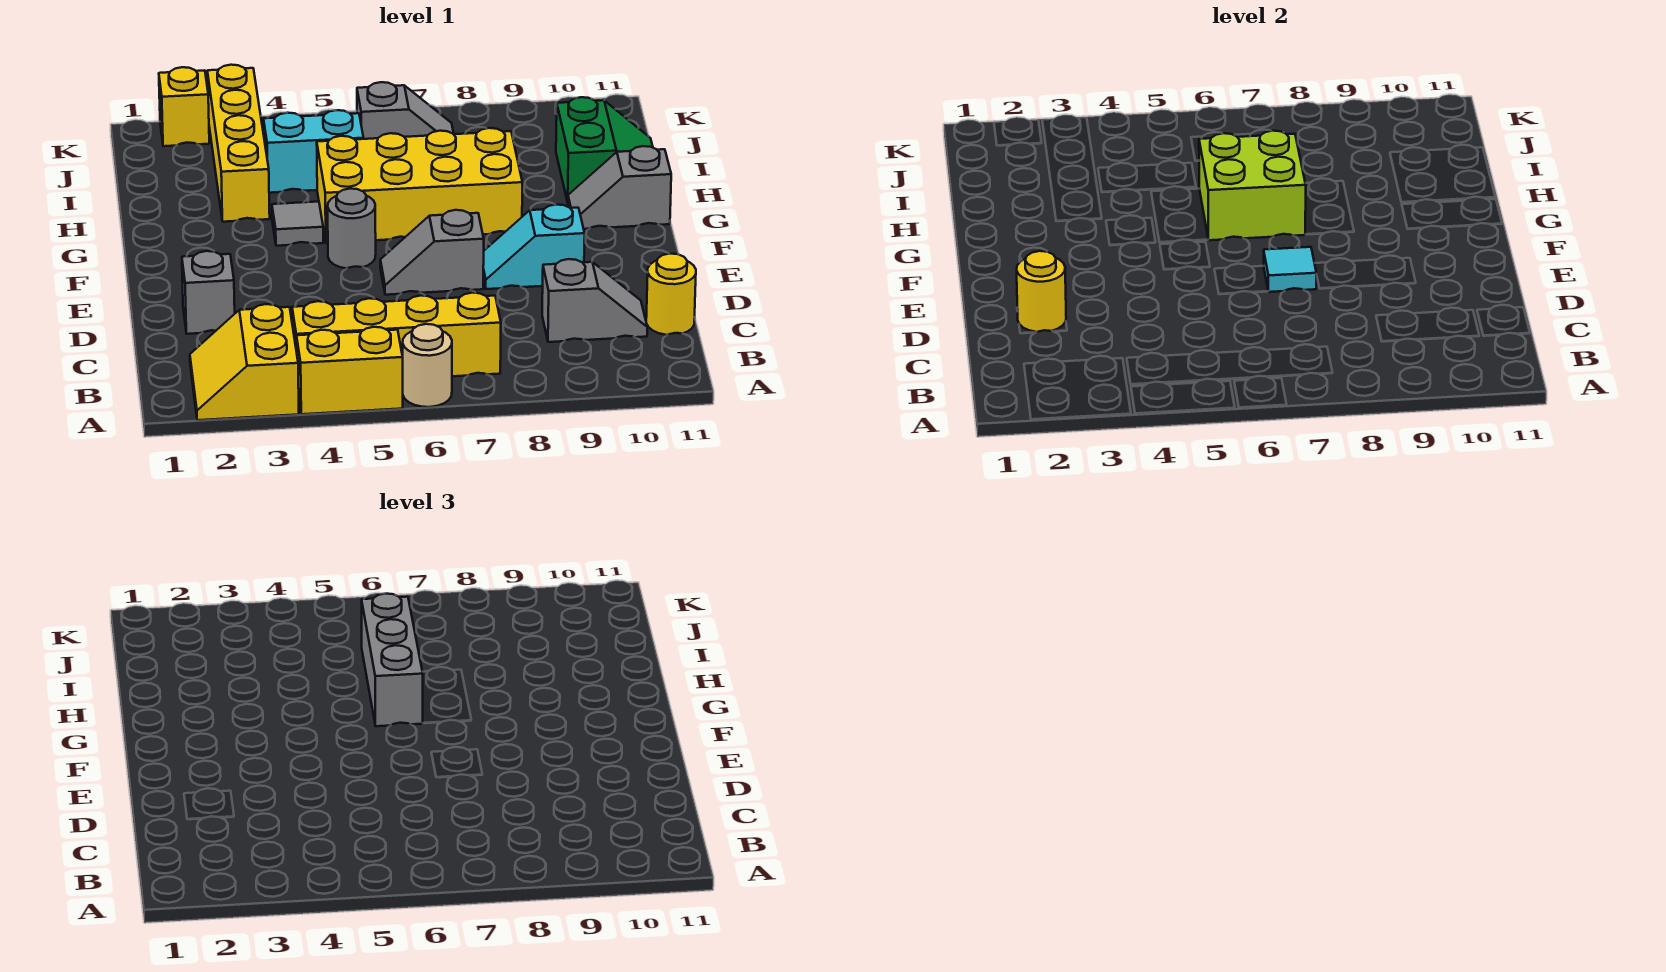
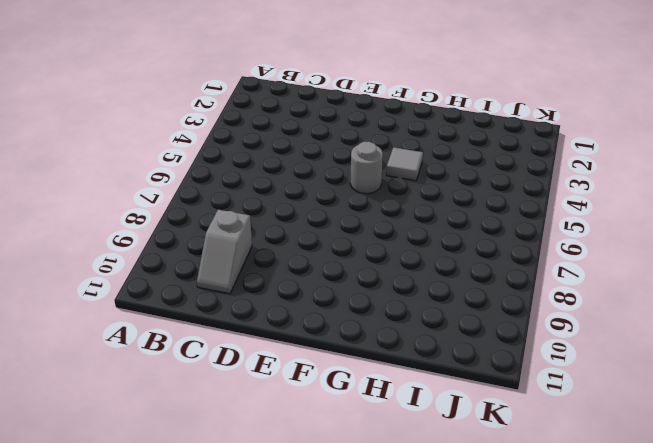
none -> yellow slope A2:B3 level 1 top 3
none -> yellow brick A4:A5 level 1
none -> tan round brick A6 level 1

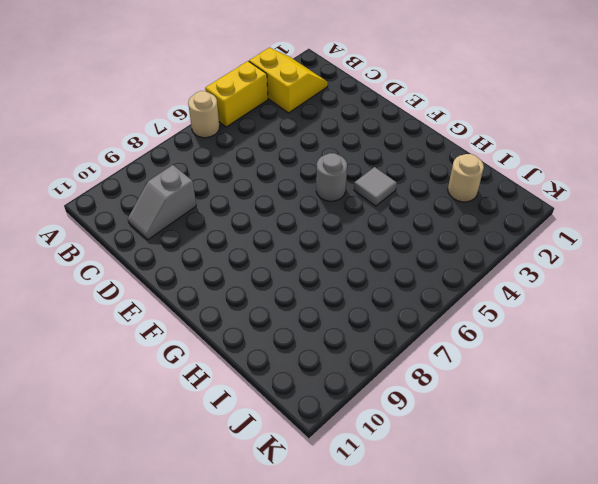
tan round brick I2 level 1 -> none
none -> yellow brick B4:B7 level 1
none -> yellow round brick C11 level 1
none -> grey brick D2 level 1

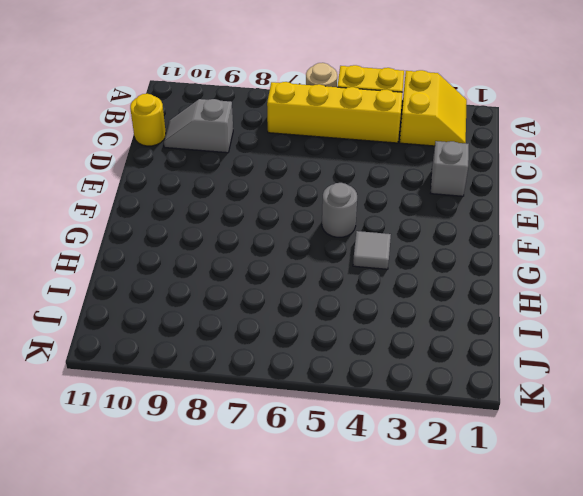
none -> grey slope E6:E7 level 1 top 7
none -> cyan slope E8:E9 level 1 top 9
none -> yellow brick G5:H8 level 1

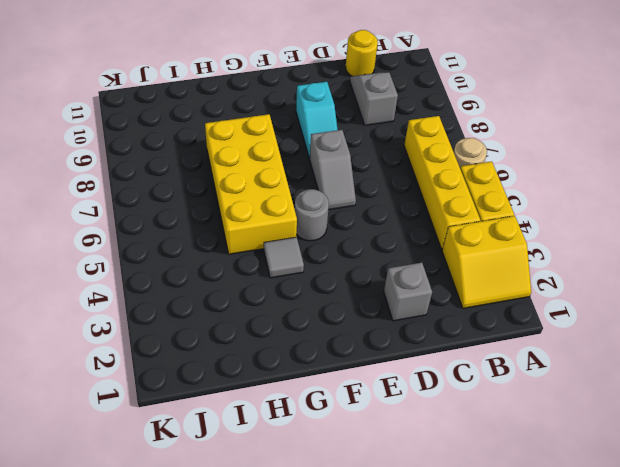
none -> grey slope G10:G11 level 1 top 11
none -> yellow brick H3:K3 level 1
none -> green slope H10:I11 level 1 top 10

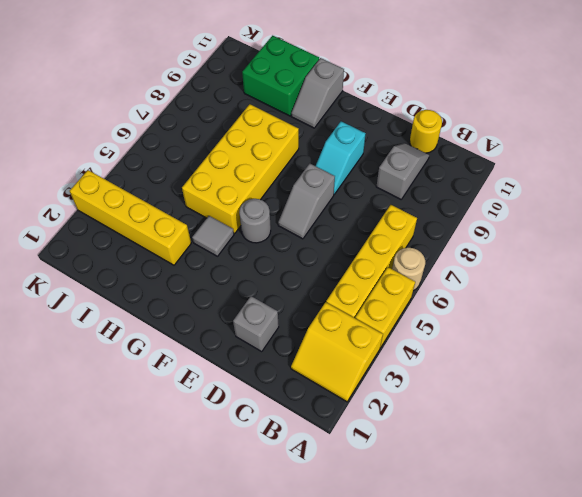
green brick H10:I11 level 1 -> green slope H10:I11 level 1 top 10
none -> cyan brick I4:I5 level 1
none -> grey slope J6:J7 level 1 top 6
none -> yellow brick K2 level 1

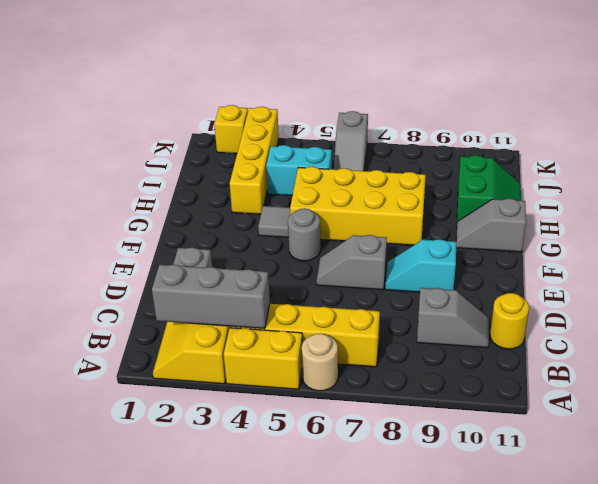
grey brick B2:B4 level 2 -> grey brick G6:I6 level 3
grey slope J6:K6 level 1 top K -> grey slope J6:J7 level 1 top 6
none -> yellow round brick D2 level 2
none -> cyan tile E7 level 2
none -> lime brick G6:H7 level 2

